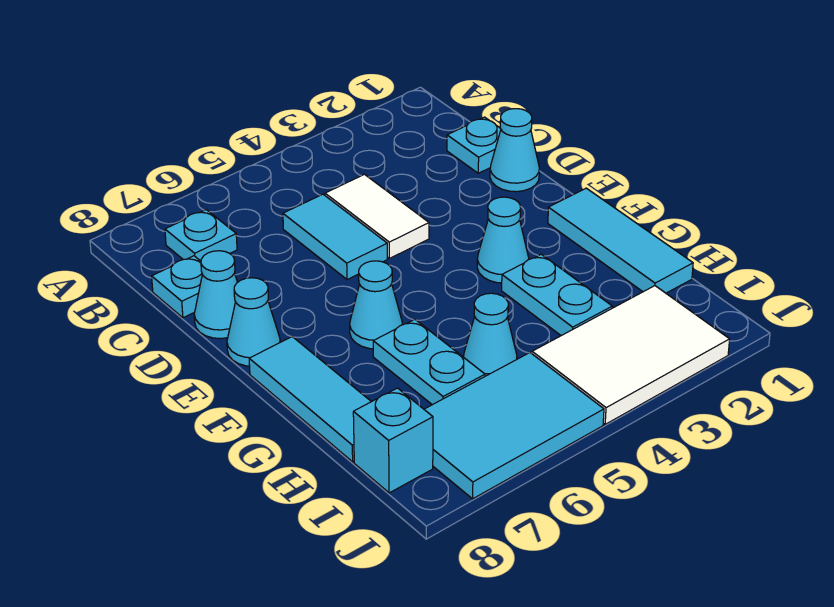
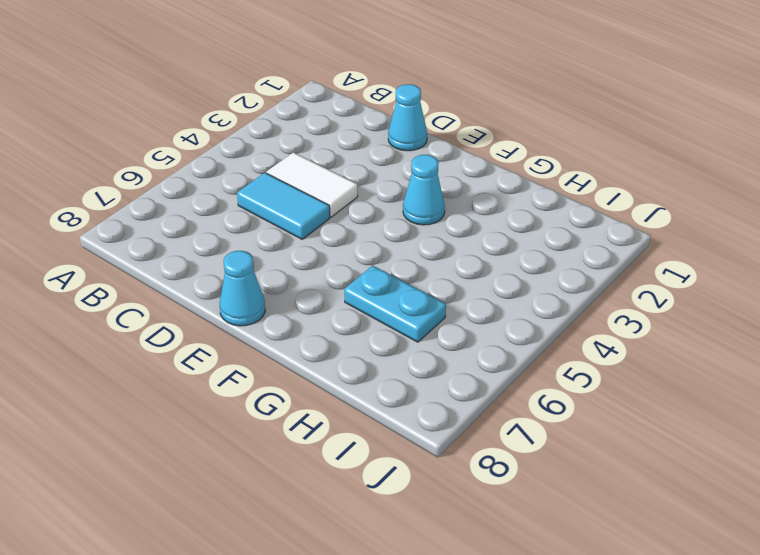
none -> cyan plate B7 level 1
none -> cyan plate C1 level 1
none -> cyan plate C8 level 1

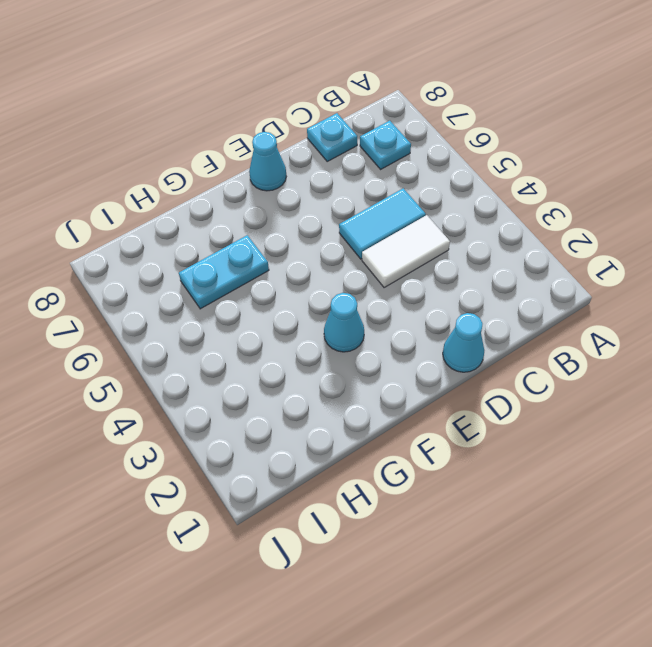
none -> cyan plate C1 level 1
none -> cyan cone D8 level 1
none -> cyan tile F1:H1 level 1

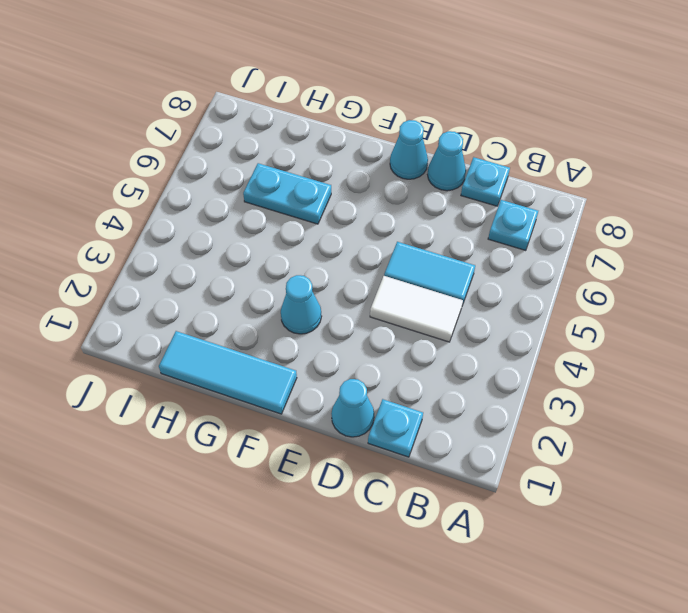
none -> cyan cone F6 level 1
none -> cyan tile F8:H8 level 1
none -> cyan plate G3:H3 level 1

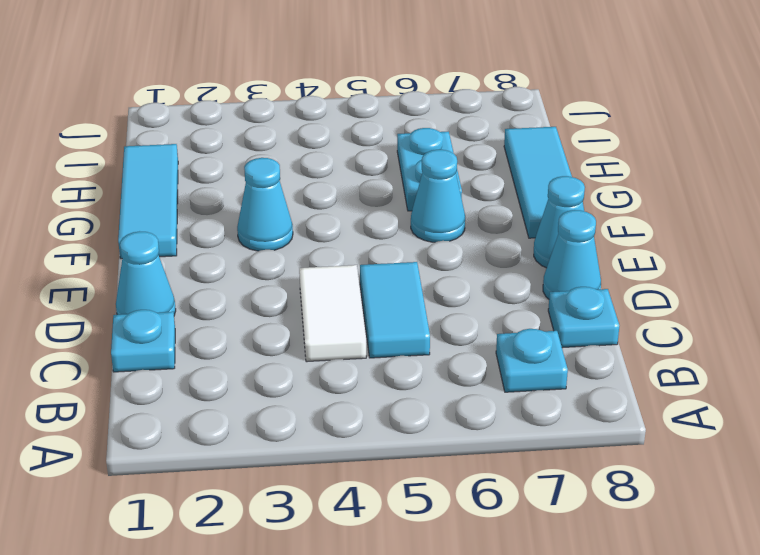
none -> cyan plate G3:H3 level 1
none -> cyan cone H5 level 1
none -> white tile I2:J4 level 1

